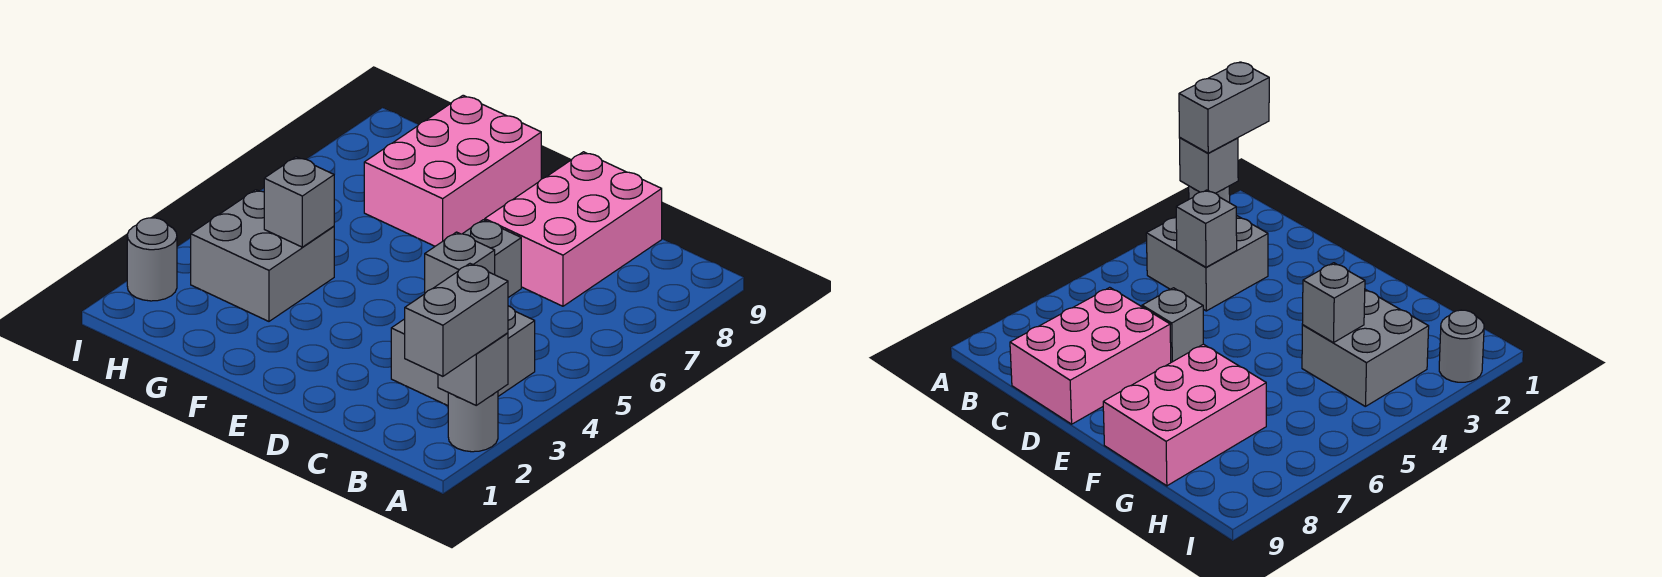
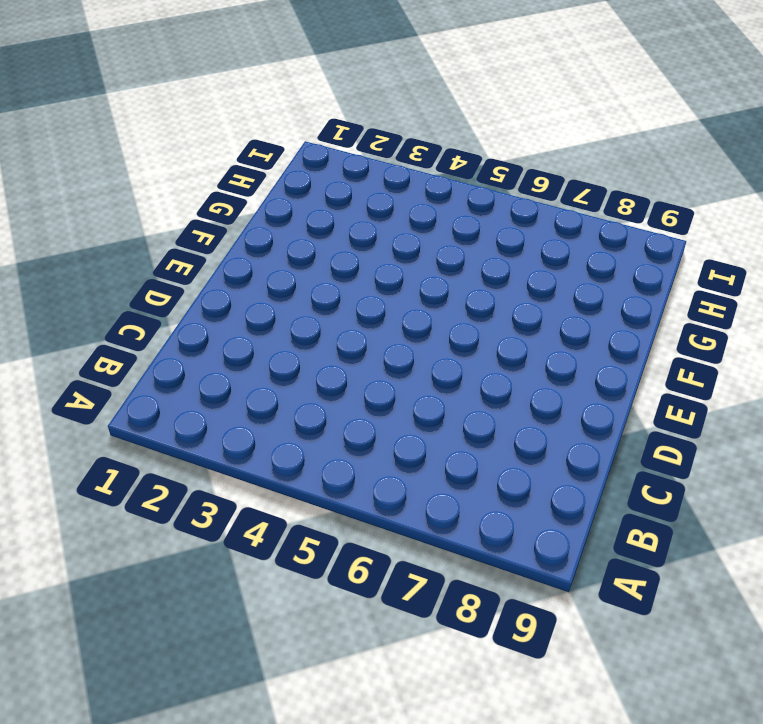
none -> grey round brick A2 level 1
none -> grey brick B3:C4 level 1

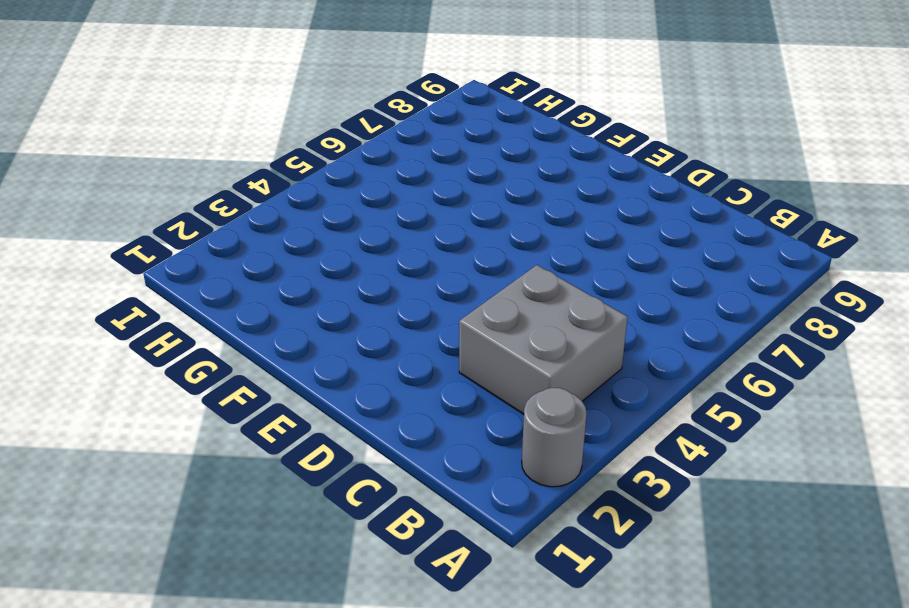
none -> pink brick C7:D9 level 1
none -> grey brick D6 level 1

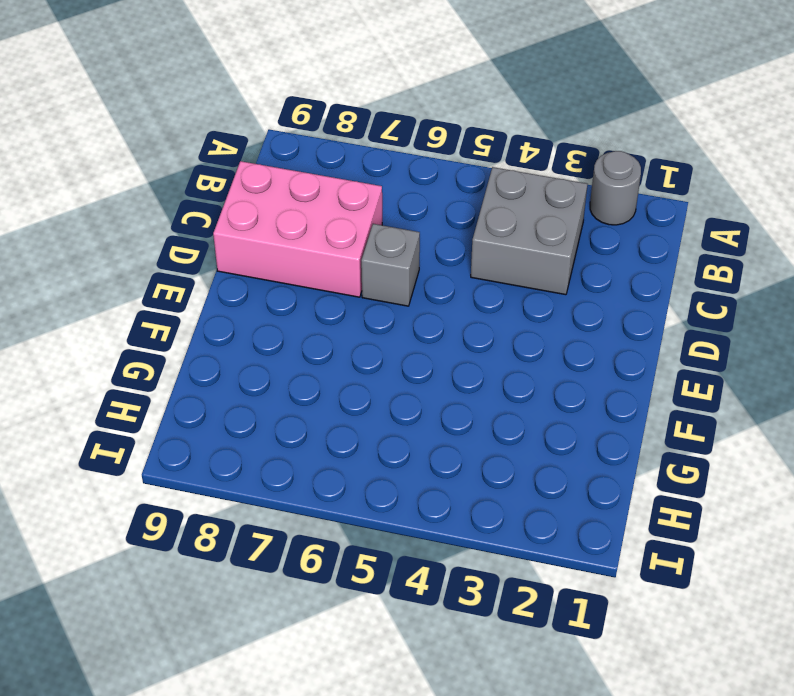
none -> pink brick F7:G9 level 1
none -> grey brick G3:H4 level 1

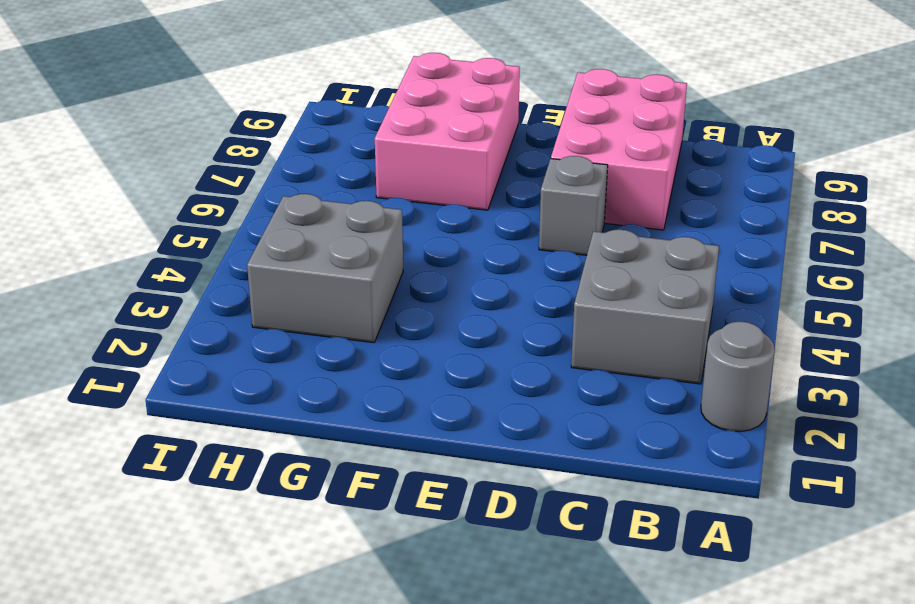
none -> grey round brick I2 level 1
none -> grey brick A2 level 2

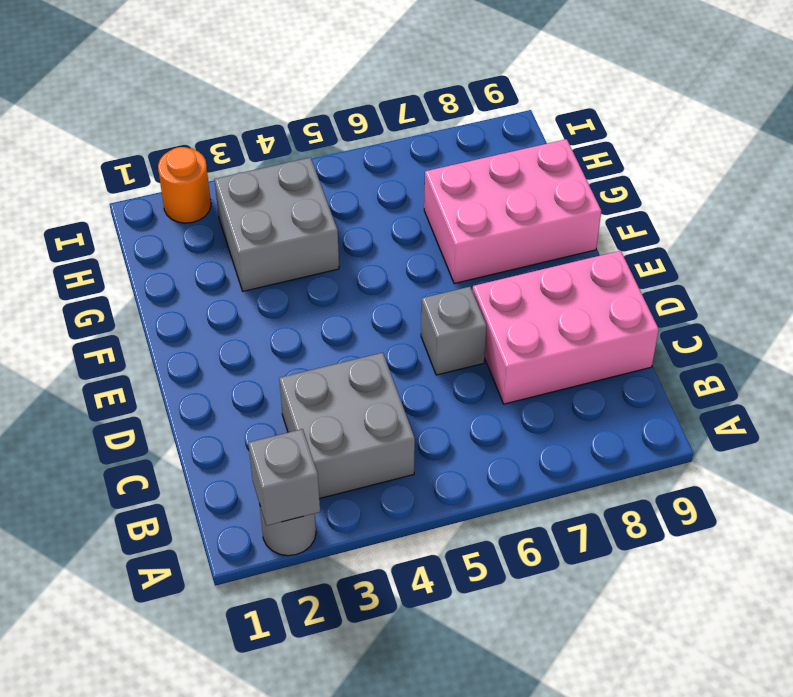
orange round brick I2 level 1 -> grey round brick I2 level 1
none -> grey brick C4 level 2
none -> grey brick G4 level 2

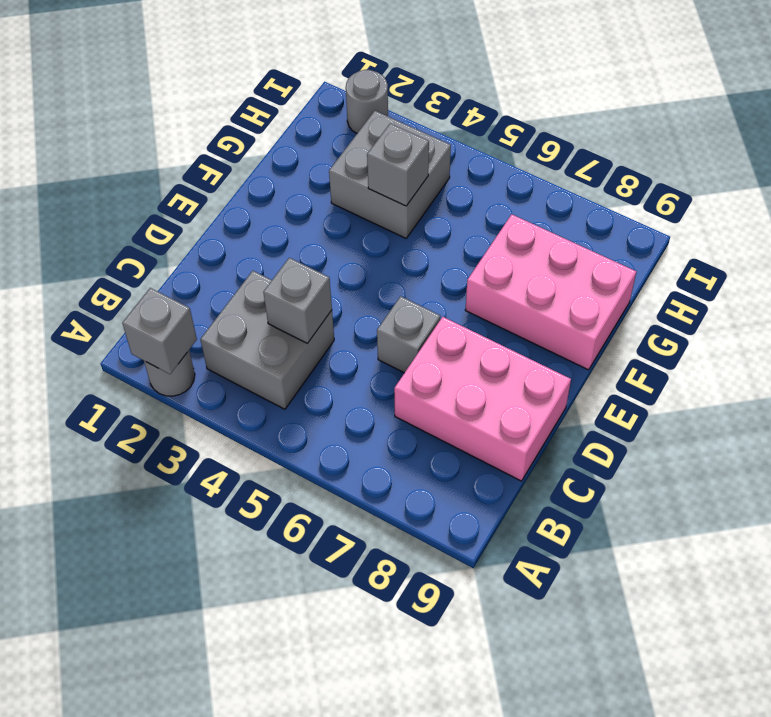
none -> grey brick A1:A2 level 3

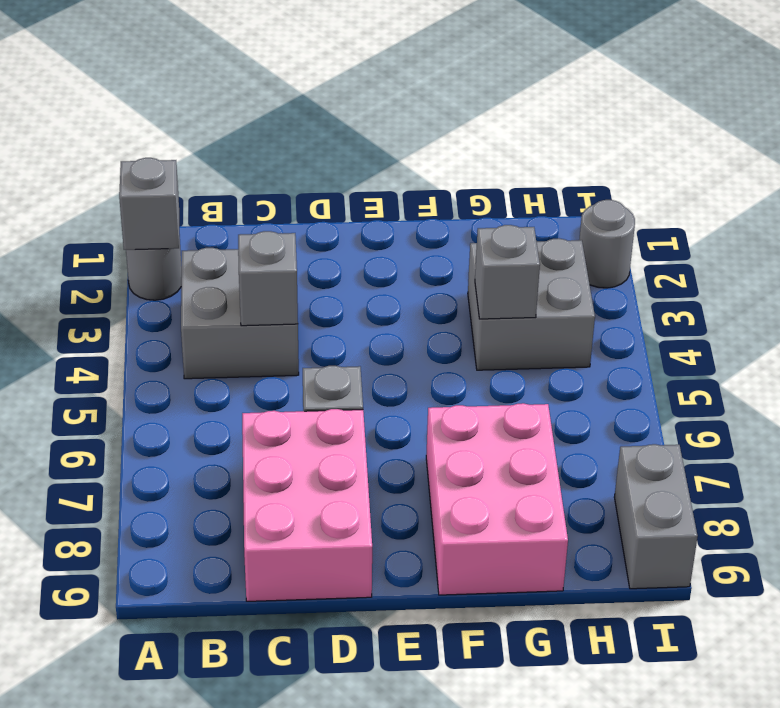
grey brick I8:I9 level 1 -> grey brick A1:A2 level 3

